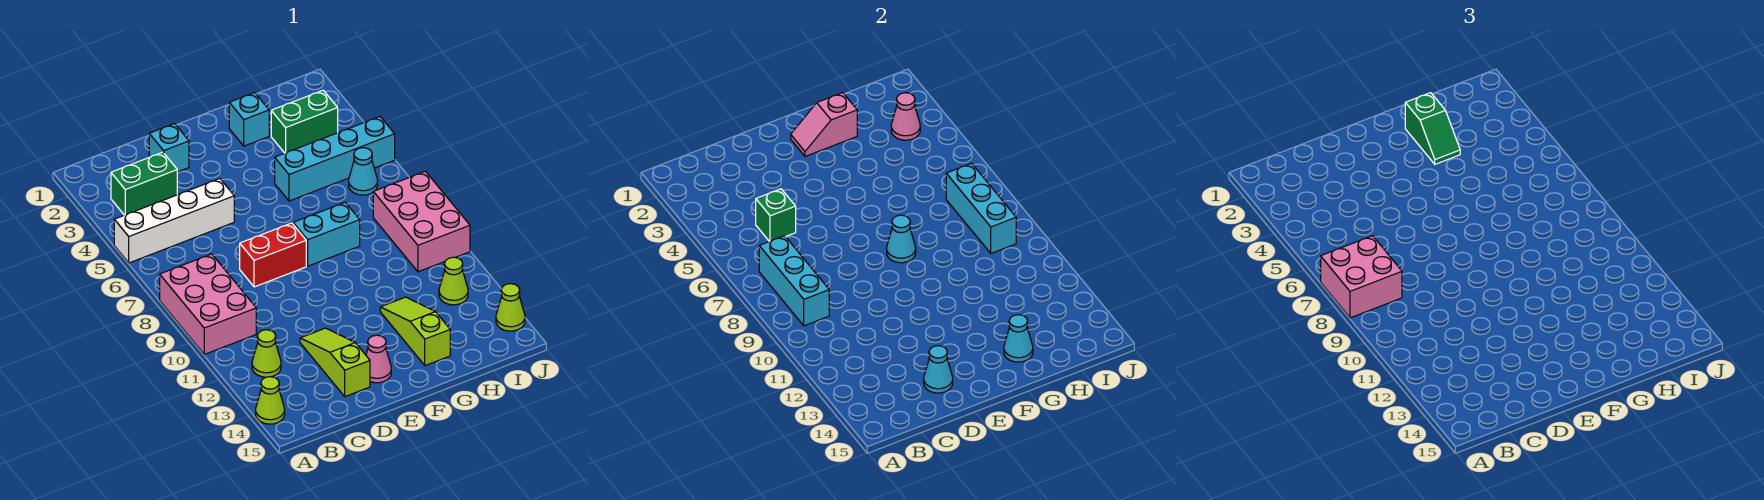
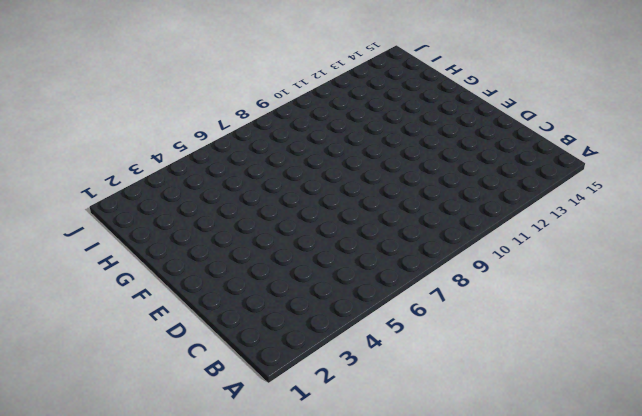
none -> white brick A5:D5 level 1
none -> pink brick A8:B10 level 1
none -> lime cone A14 level 1

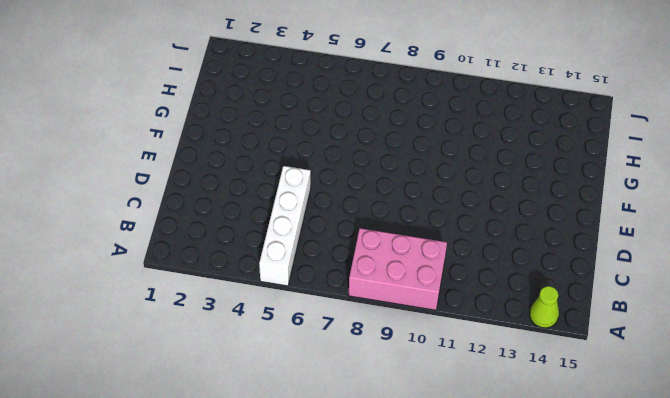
none -> green brick B3:C3 level 1
none -> lime cone B12 level 1
none -> cyan brick D2 level 1

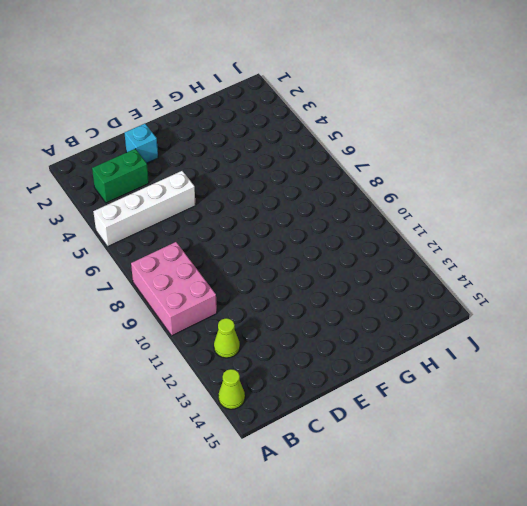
none -> red brick D8:E8 level 1
none -> lime slope D12:D14 level 1 top 14
none -> pink cone E14 level 1

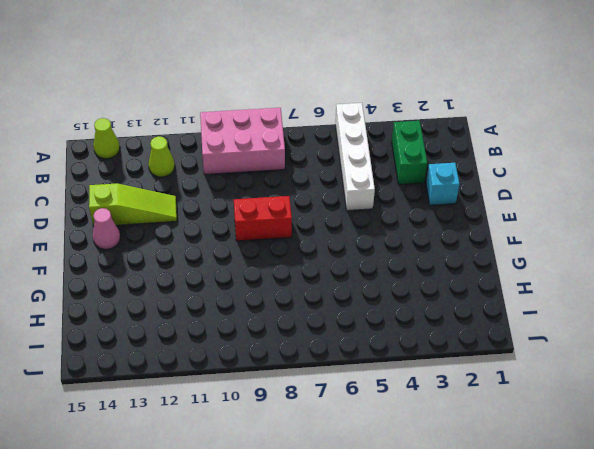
red brick E8:E9 level 1 -> red brick D8:E8 level 1
none -> cyan brick F8:G8 level 1
none -> cyan brick G2 level 1
none -> cyan brick G5:J5 level 1

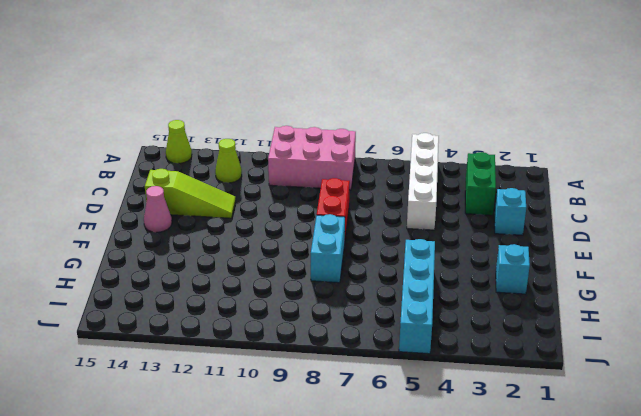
none -> lime slope G12:G14 level 1 top 14
none -> green brick H3:I3 level 1
none -> cyan cone I6 level 1

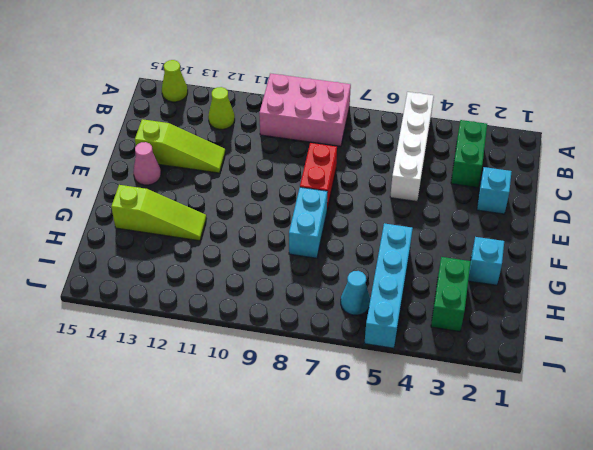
none -> pink brick I8:J10 level 1
none -> lime cone I12 level 1
none -> lime cone J14 level 1

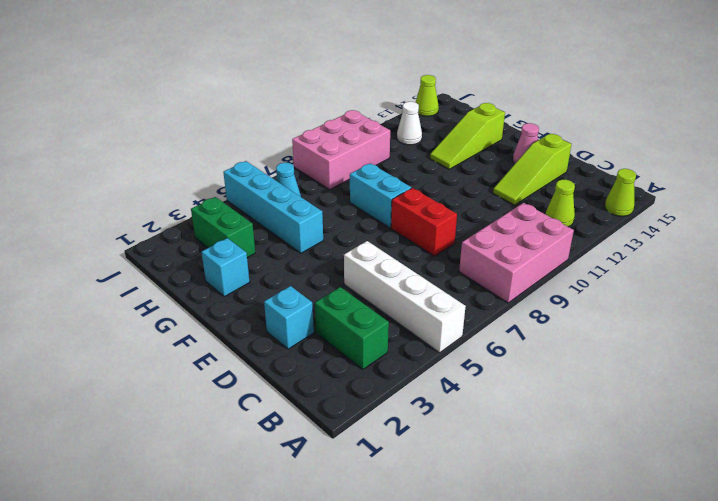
white cone I12 level 1 -> lime cone I12 level 1
none -> cyan brick B7:B9 level 2
none -> green brick C5 level 2
none -> cyan cone D14 level 2

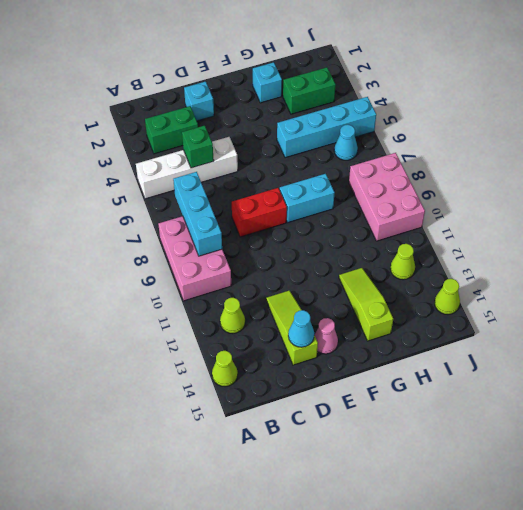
none -> pink slope F2:G2 level 2 top G
none -> cyan cone F8 level 2
none -> cyan cone G14 level 2

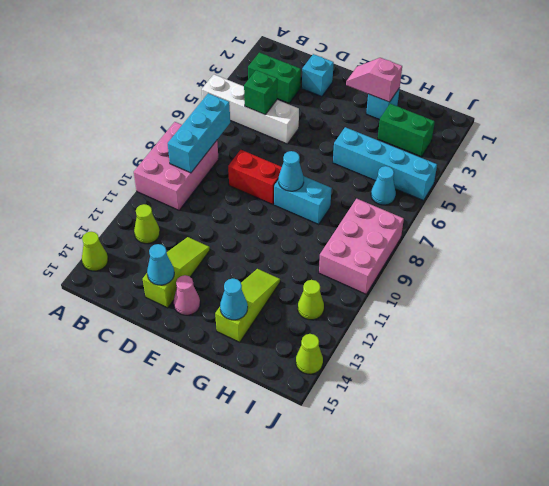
none -> pink cone I3 level 2
none -> cyan brick I7:I9 level 2
none -> pink brick A7:B8 level 3

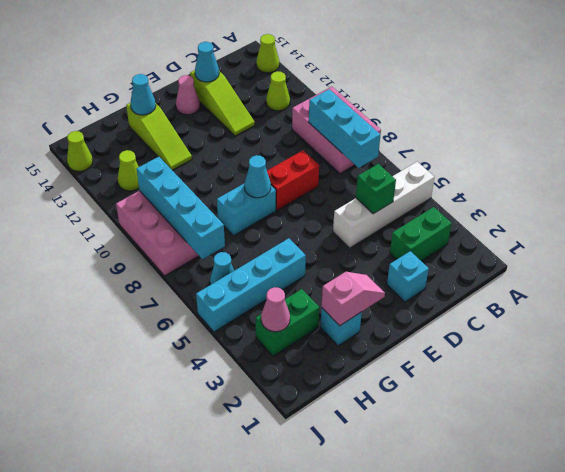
cyan brick I7:I10 level 2 -> cyan brick I7:I9 level 2
none -> pink brick A7:B8 level 3
none -> green slope G2:G3 level 3 top 2

